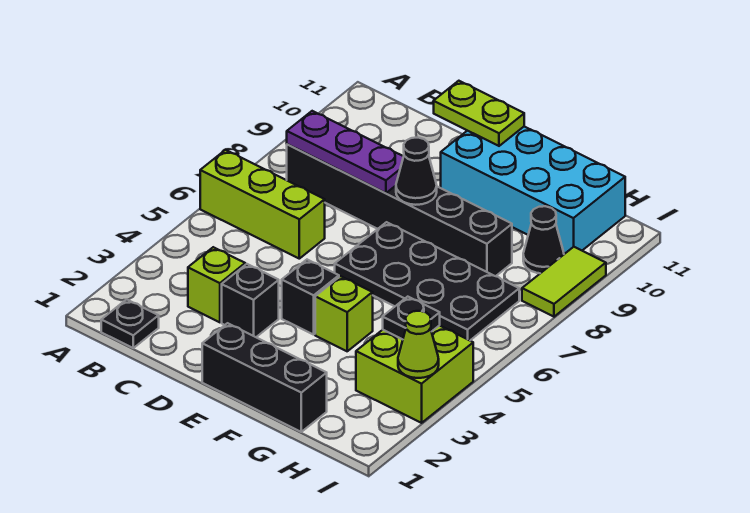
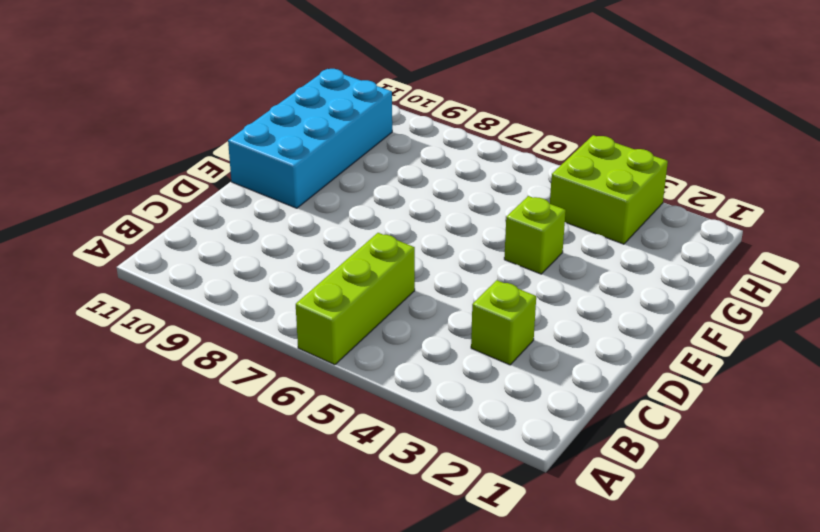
none -> black plate B1 level 1
none -> black brick B8:G8 level 1
none -> black brick D3 level 1

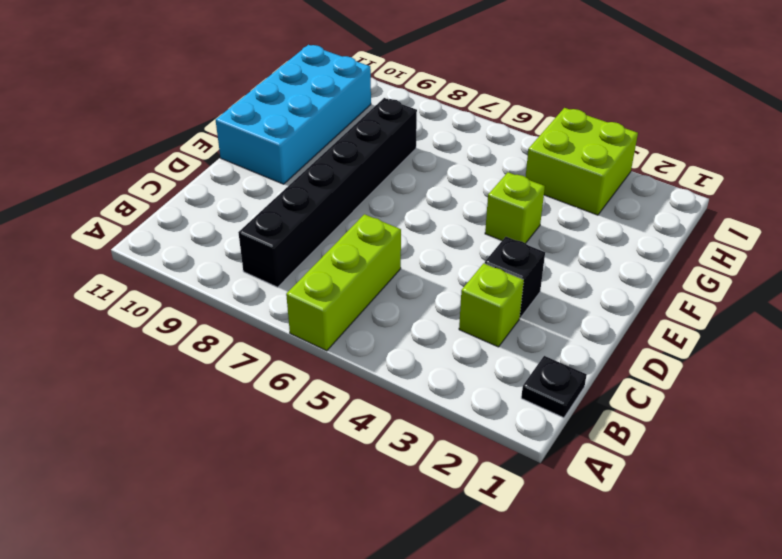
none -> black brick E1:G1 level 1
none -> black brick E4 level 1
none -> black plate E6:H7 level 1

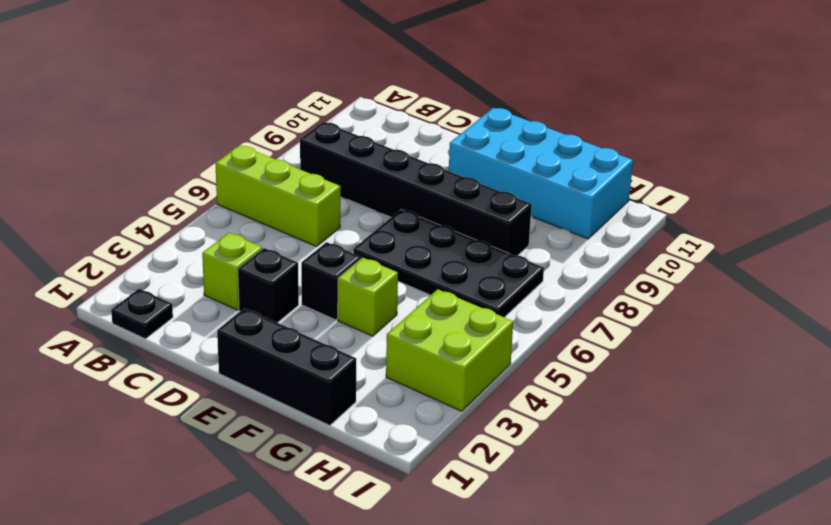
none -> black cone H9 level 1
none -> lime tile I8:I9 level 1
none -> purple plate B8:D8 level 2

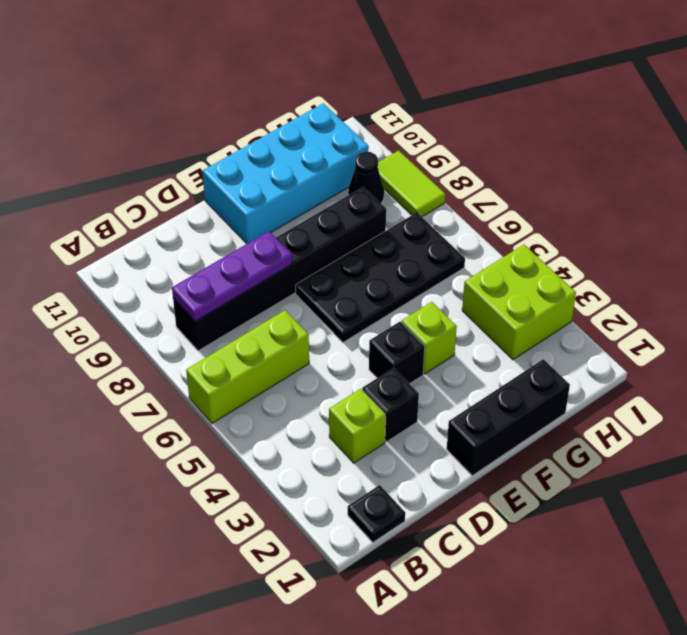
none -> lime plate D11:E11 level 2
none -> black cone E8 level 2
none -> black plate H4 level 2

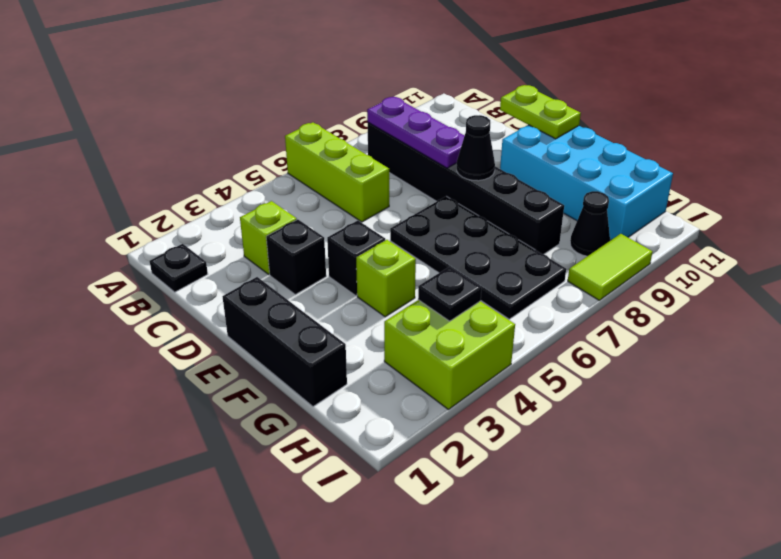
none -> lime cone I3 level 2

